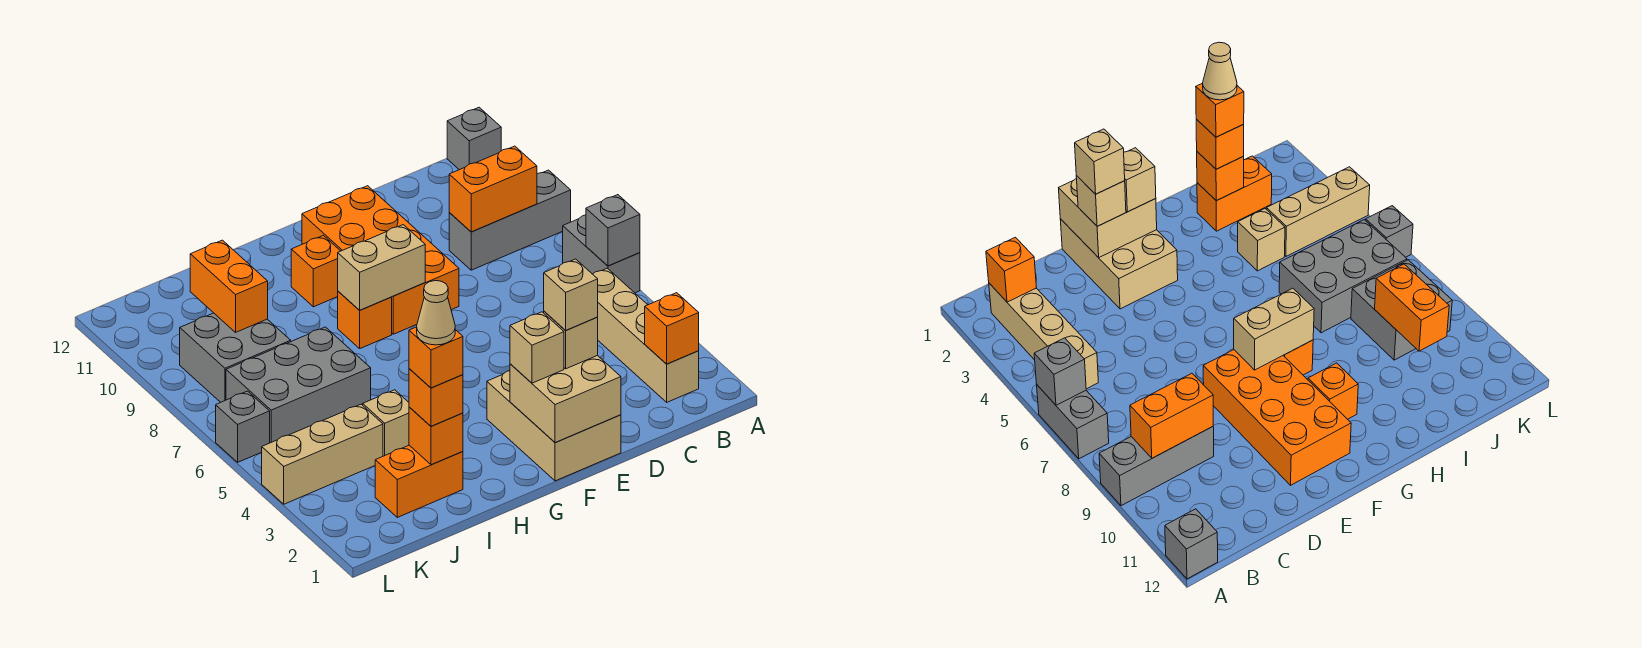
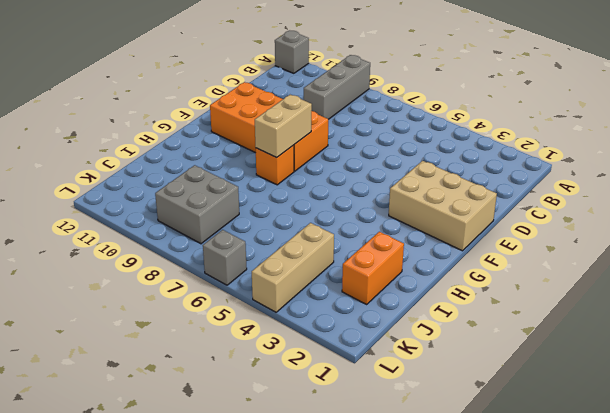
none -> grey brick A6:A7 level 1
none -> tan brick B2:B5 level 1
none -> orange brick G10 level 1

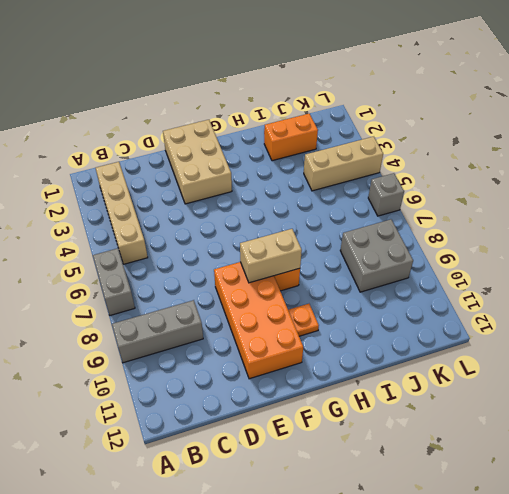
orange plate G10 level 1 -> orange brick G10 level 1
none -> grey brick A12 level 1
none -> tan brick I4 level 1
none -> grey brick I6:K7 level 1

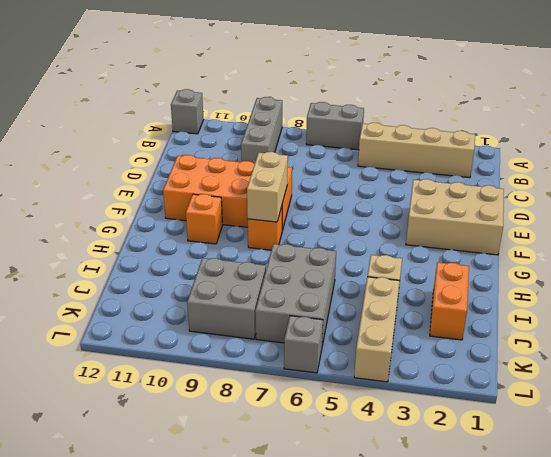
none -> grey brick A6 level 2
none -> orange brick B2 level 2
none -> orange brick B9:C9 level 2

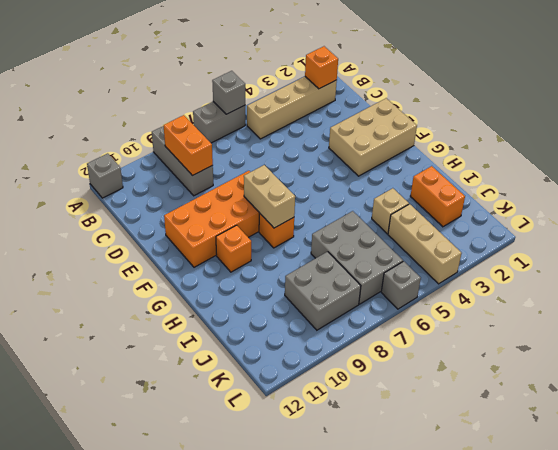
none -> tan brick E1:F2 level 2
none -> orange brick I2 level 2
none -> orange brick J9:J10 level 2

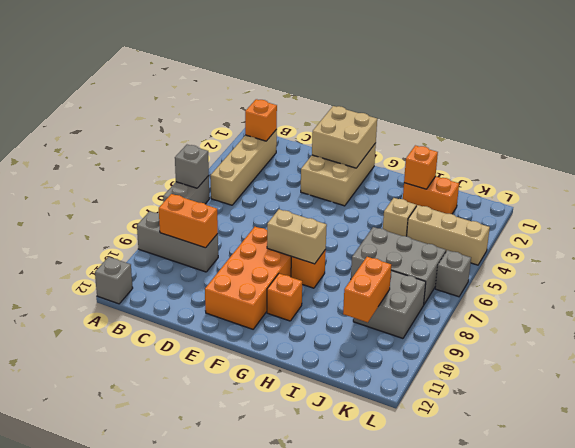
none -> tan brick E2 level 3
none -> tan brick F2 level 3
none -> orange brick I2 level 3

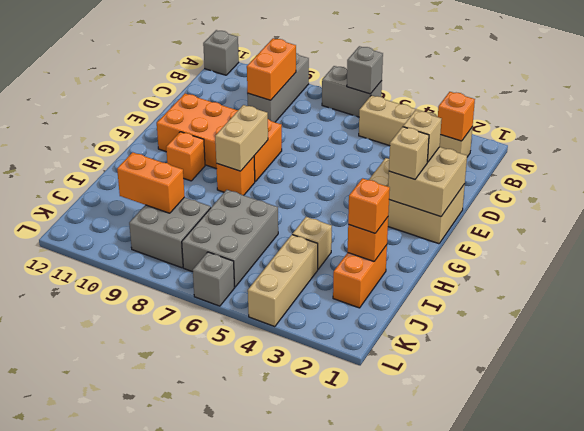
none -> tan brick E2 level 4
none -> orange brick I2 level 4
none -> tan cone I2 level 5

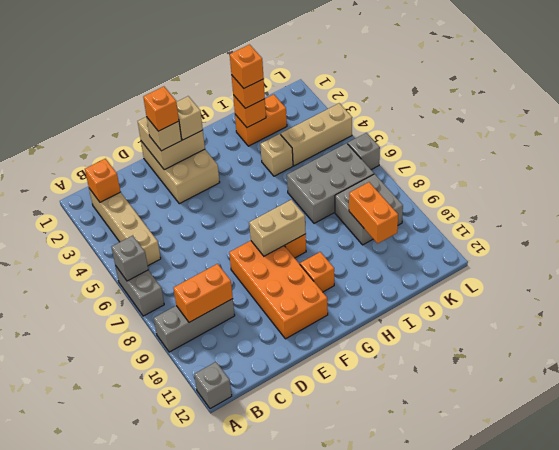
orange brick E2 level 4 -> tan brick E2 level 4
none -> tan cone I2 level 5

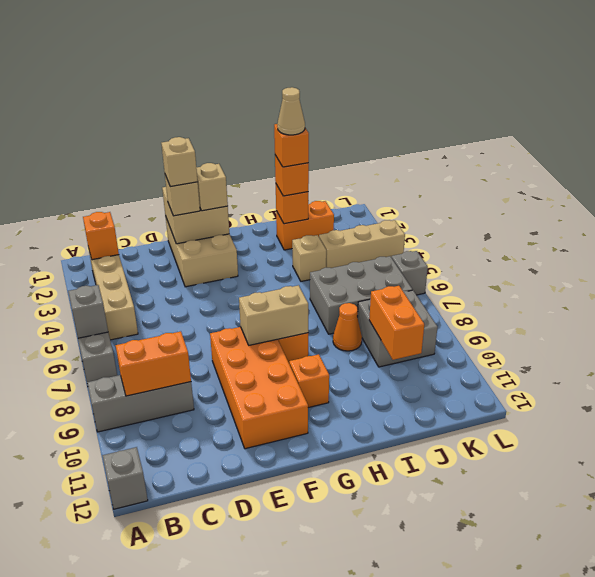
orange cone I8 level 1 -> none

